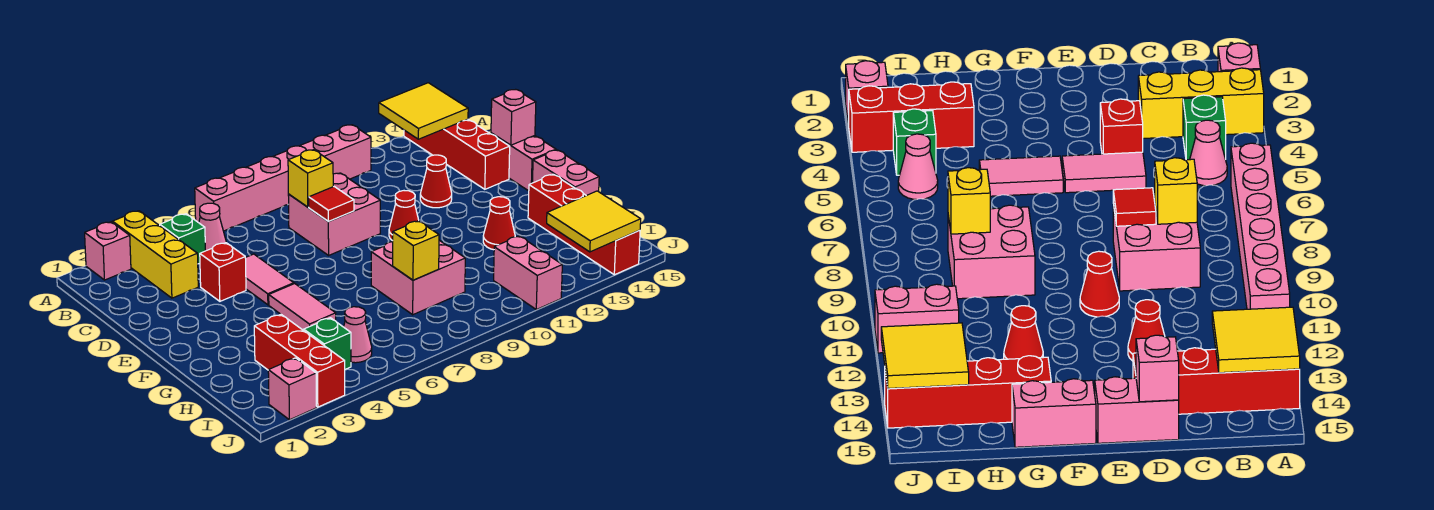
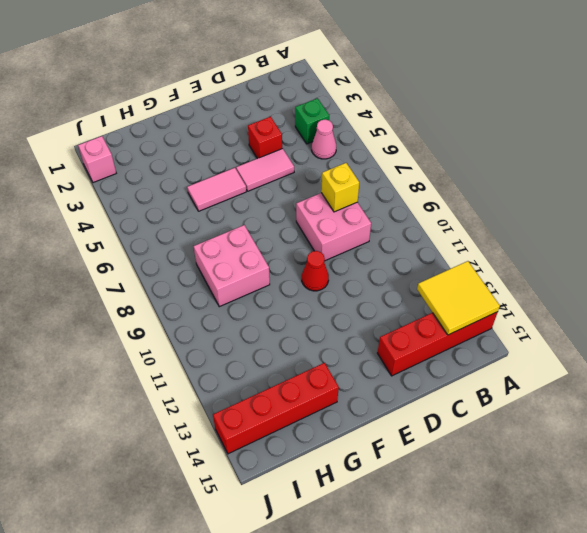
none -> pink brick A2 level 1
none -> yellow brick A3:C3 level 1
none -> pink brick A6:A11 level 1

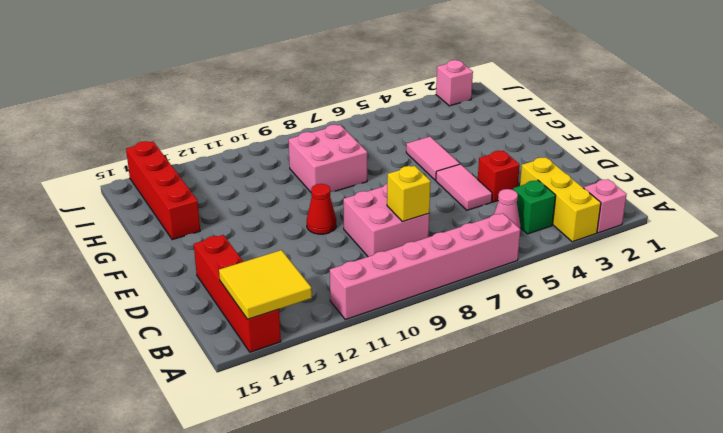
none -> red cone D12 level 1
none -> pink brick D15:E15 level 1
none -> pink brick F15:G15 level 1

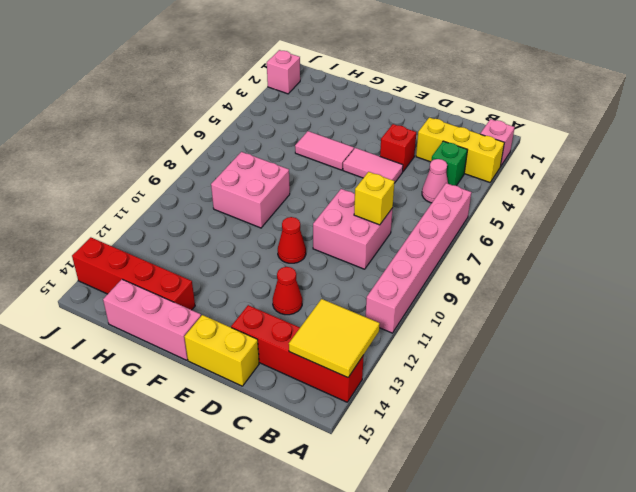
yellow brick D15:E15 level 1 -> pink brick D15:E15 level 1
pink brick F15:H15 level 1 -> pink brick F15:G15 level 1
none -> red cone G12 level 1
none -> red brick H3:J3 level 1
none -> green brick I4 level 1

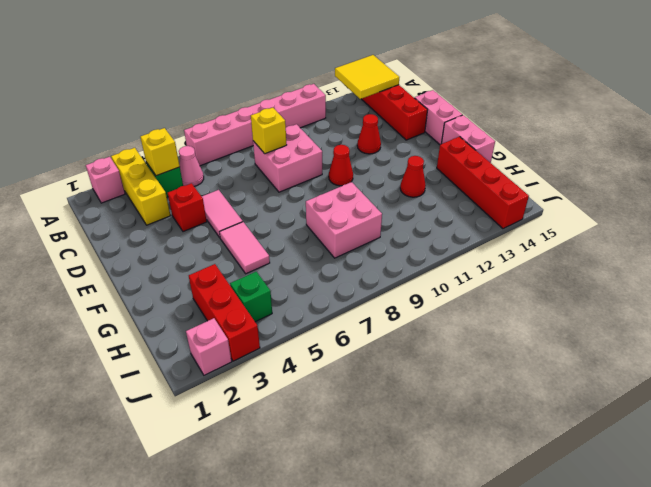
yellow brick B4 level 2 -> yellow brick H8 level 2
none -> pink cone I5 level 1
none -> pink brick I11:J11 level 1
none -> red tile D8 level 2

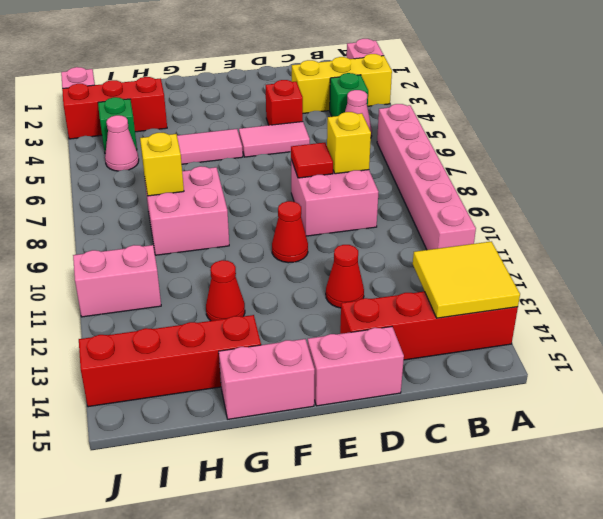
none -> pink brick D15 level 2
none -> yellow tile I13:J14 level 2

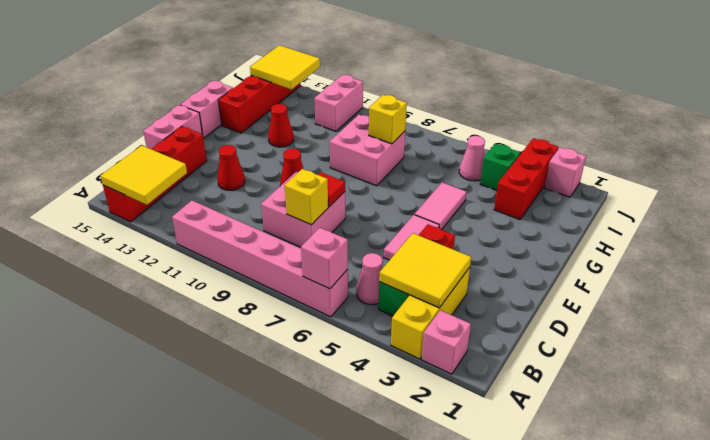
pink brick A6 level 2 -> pink brick D15 level 2
yellow tile B3:C4 level 2 -> none

